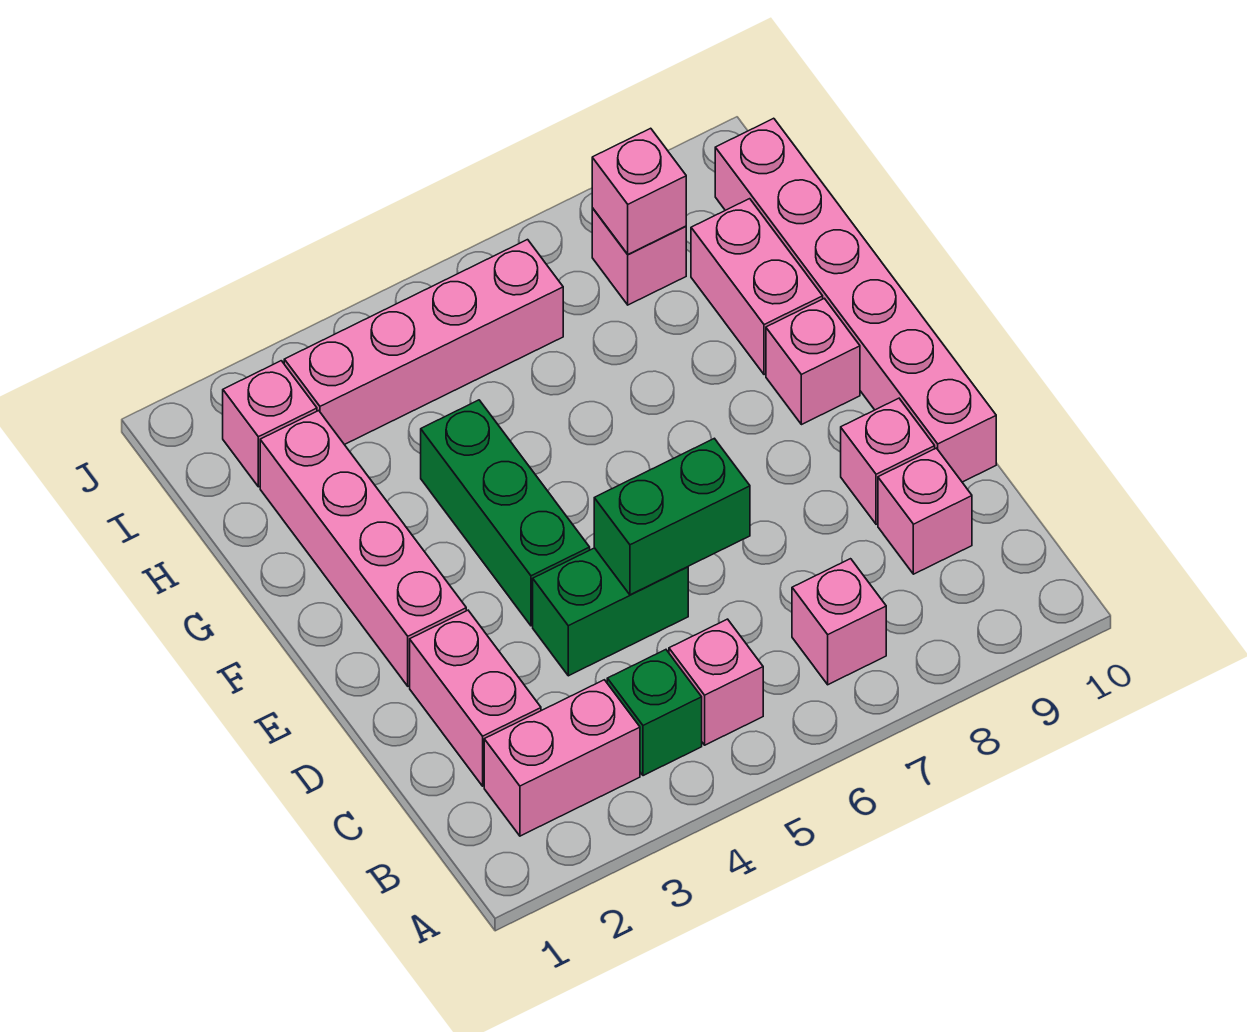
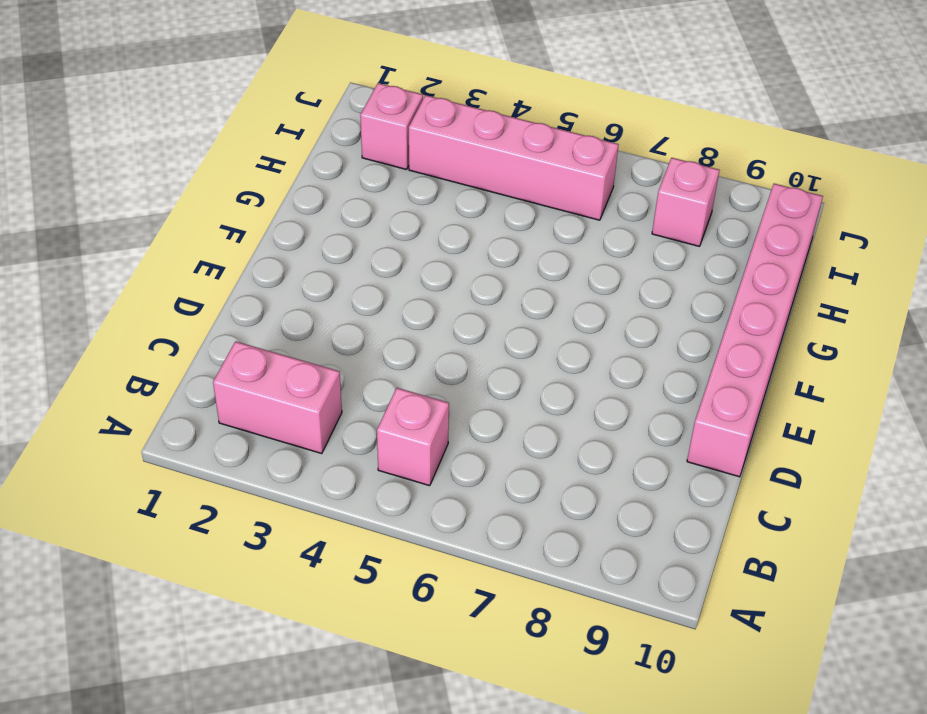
none -> green brick B4 level 1
none -> pink brick B7 level 1
none -> pink brick C2:D2 level 1

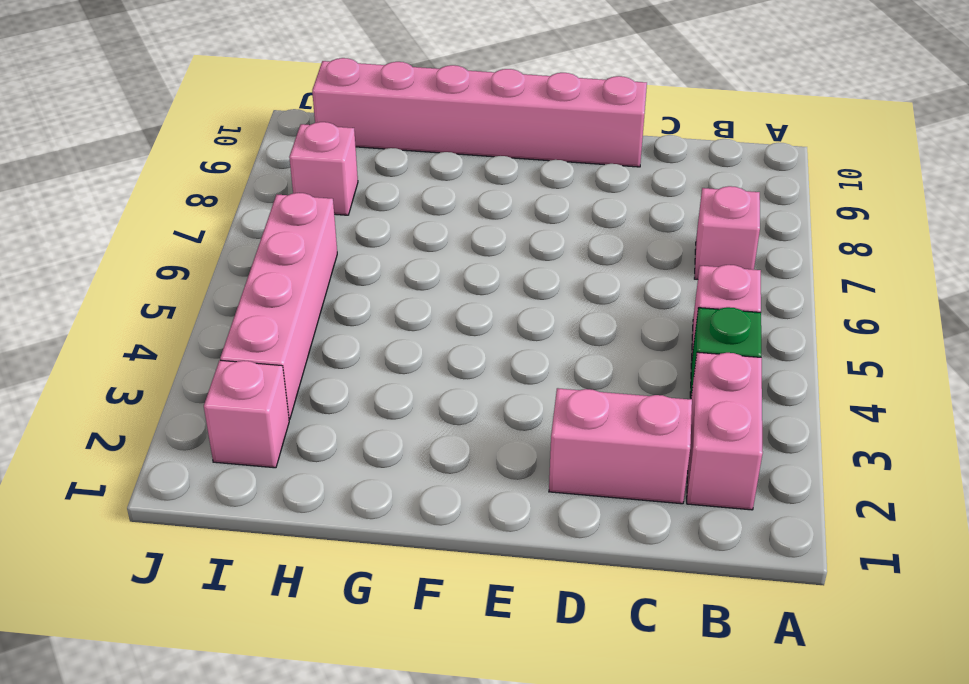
none -> pink brick C9 level 1
none -> green brick D4:D5 level 1
none -> pink brick D9 level 1

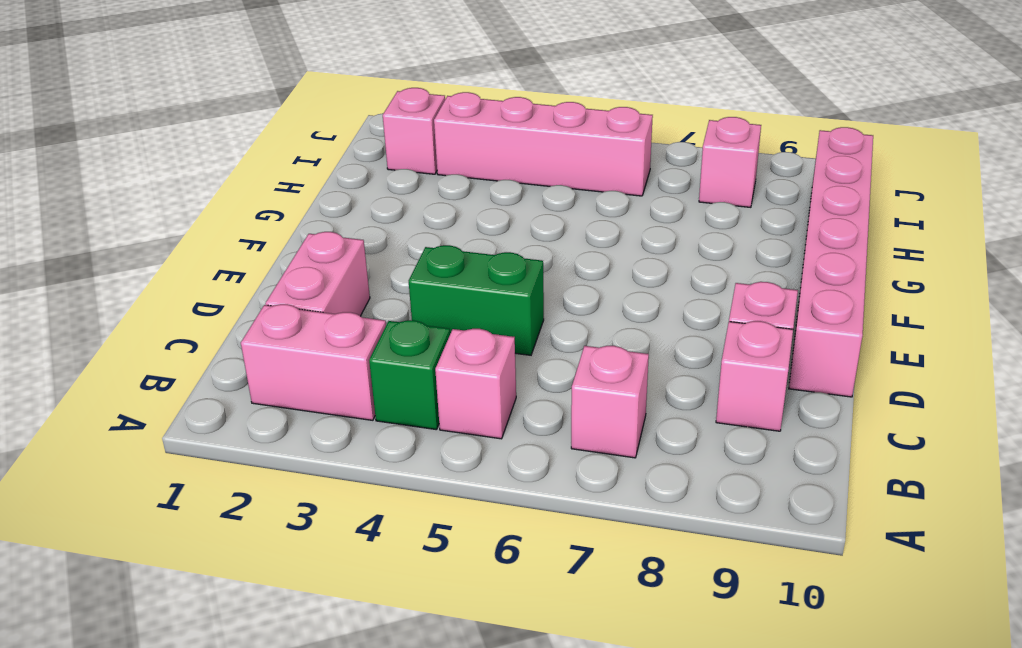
none -> pink brick E2:H2 level 1
none -> green brick E4:G4 level 1
none -> pink brick F9 level 1

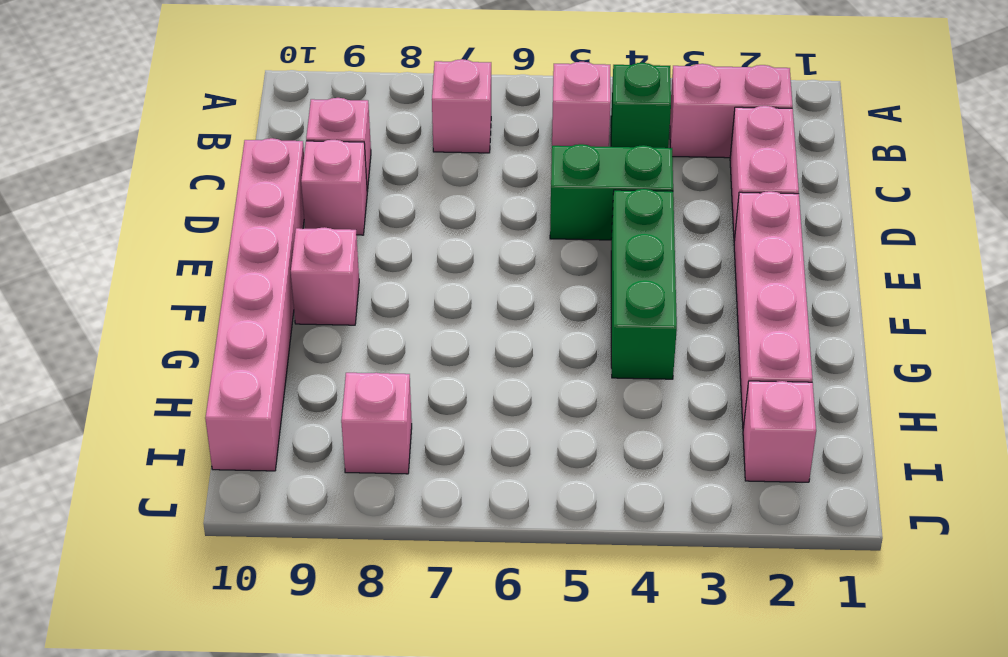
none -> pink brick G9:H9 level 1
none -> pink brick I3:I6 level 1
none -> green brick D5:D6 level 2

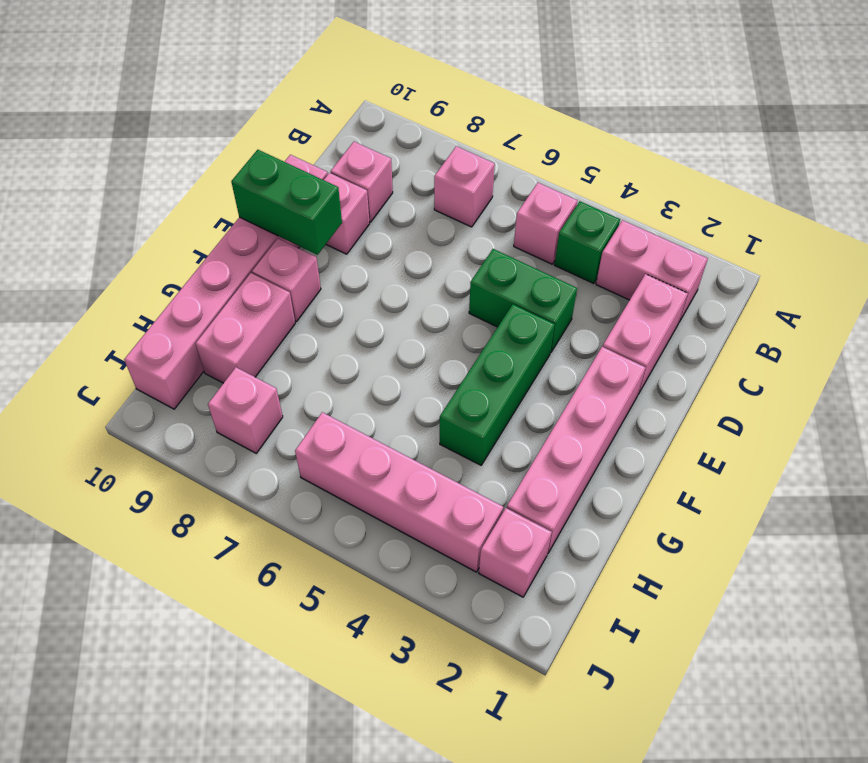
green brick E9:E10 level 2 -> green brick D5:D6 level 2
none -> pink brick I8 level 2

